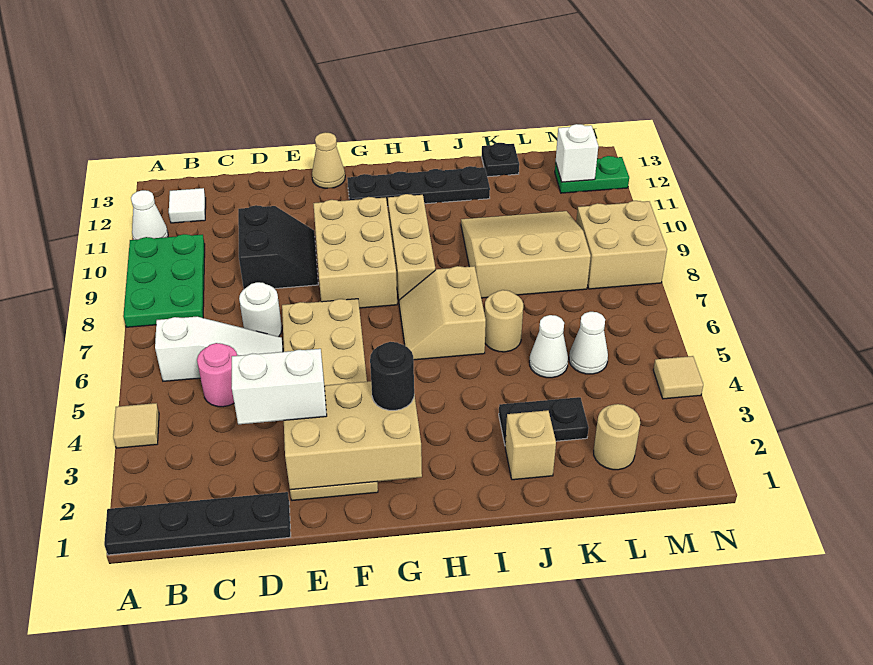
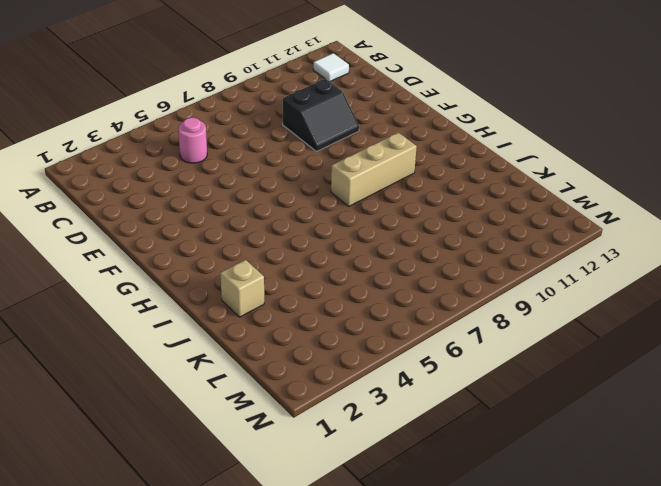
none -> black plate A1:D1 level 1
none -> tan tile A4 level 1
none -> green plate A8:B10 level 1
none -> white cone A11 level 1

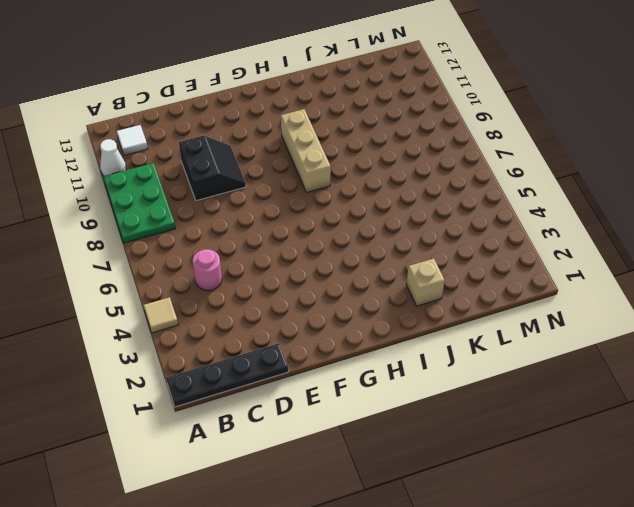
none -> white slope B6:D6 level 1 top B
none -> white round brick D7 level 1
none -> tan plate E2:F7 level 1
none -> tan brick F8:G10 level 1

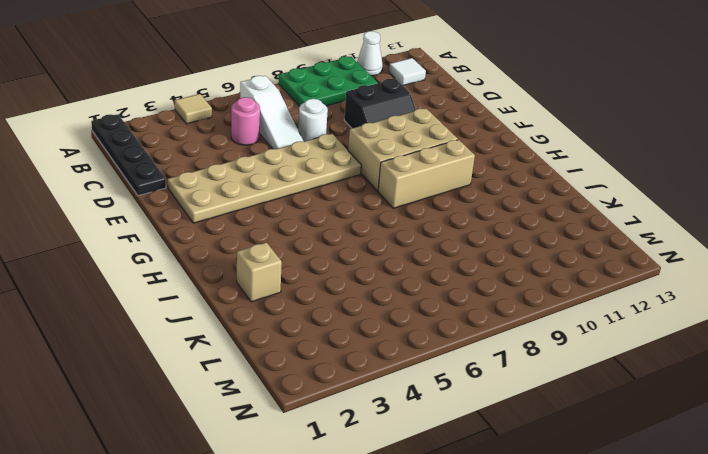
none -> tan cone F13 level 1
none -> black plate G12:J12 level 1
none -> tan slope H6:I7 level 1 top I
none -> black plate J3:K3 level 1

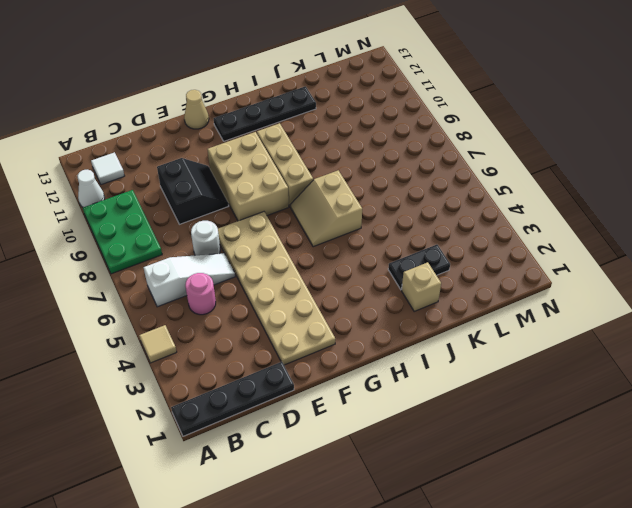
none -> tan round brick J6 level 1
none -> tan slope J8:L10 level 1 top 8
none -> white cone K5 level 1
none -> black plate K13 level 1

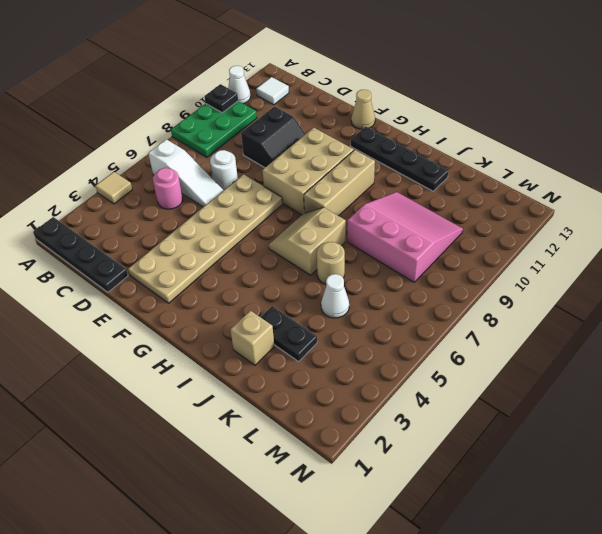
black plate A10 level 2 -> black plate K13 level 1
pink slope J8:L10 level 1 top 8 -> tan slope J8:L10 level 1 top 8
none -> tan round brick L2 level 1
none -> white cone L5 level 1
none -> tan brick M8:N9 level 1
none -> green plate M12:N12 level 1

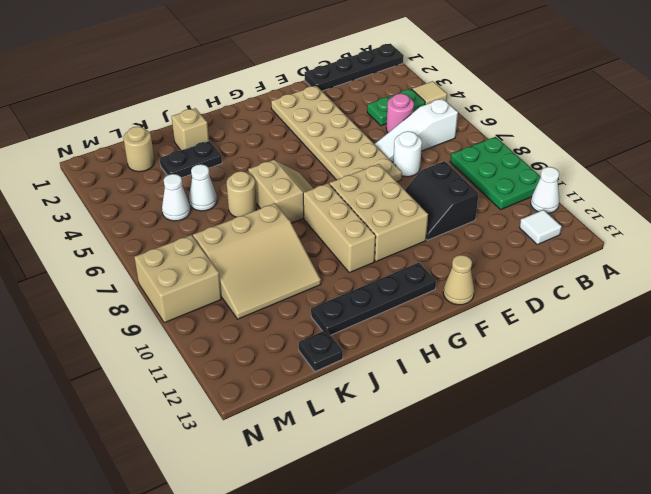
green plate B4:C4 level 1 -> green plate M12:N12 level 1
none -> tan tile N4 level 1
none -> tan brick E2:G3 level 2
none -> white brick M12 level 2
none -> white brick D3:E3 level 3

